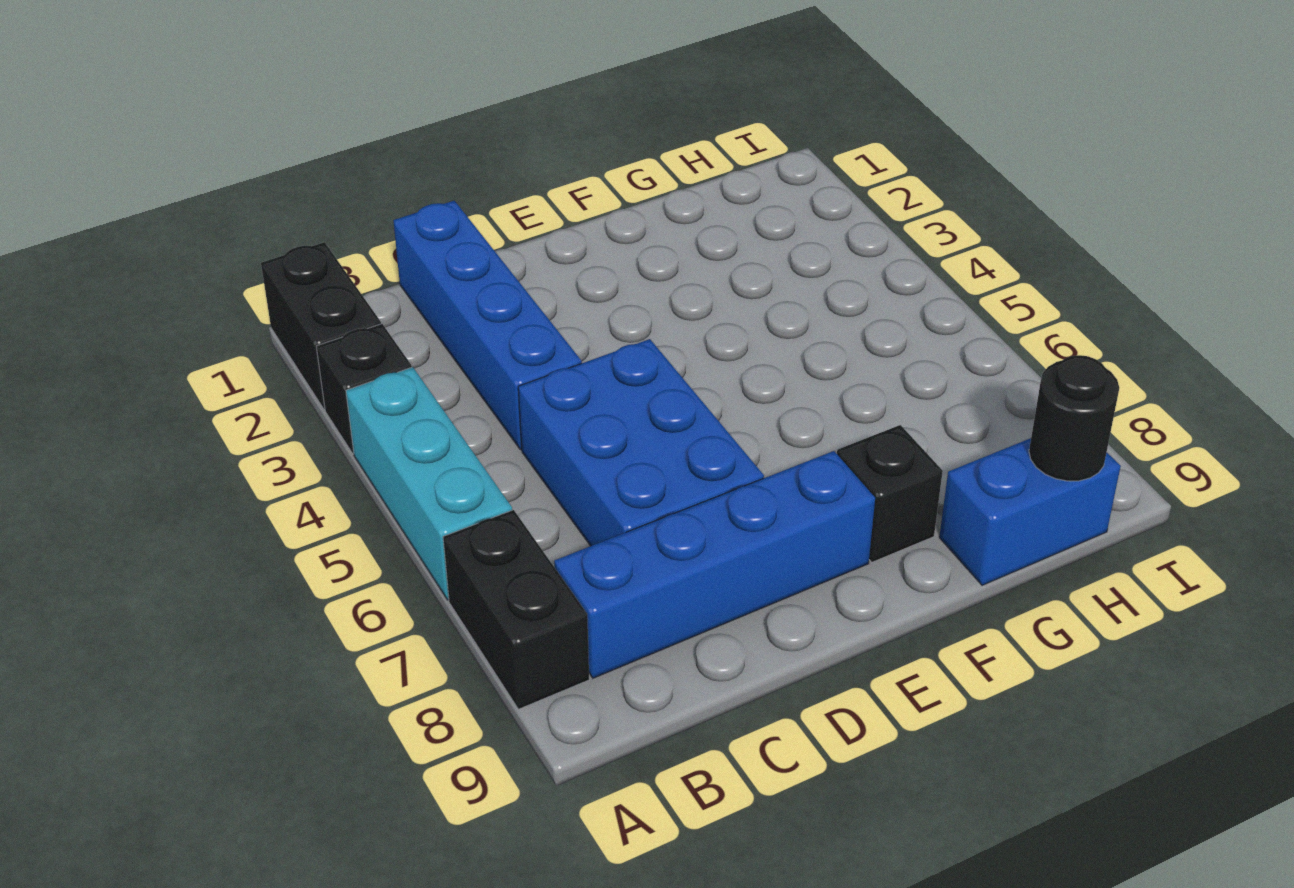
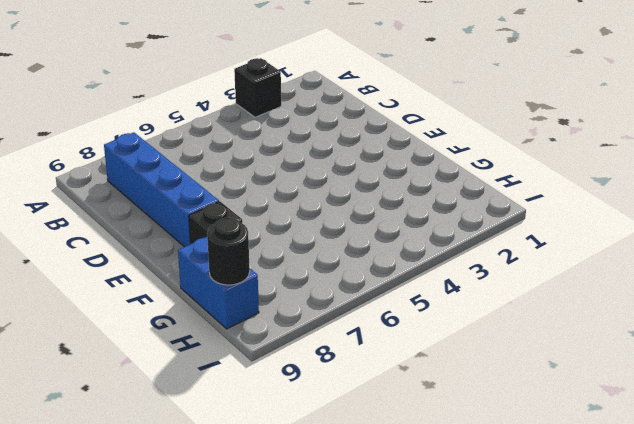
none -> black brick A1:A2 level 1
none -> cyan brick A4:A6 level 1

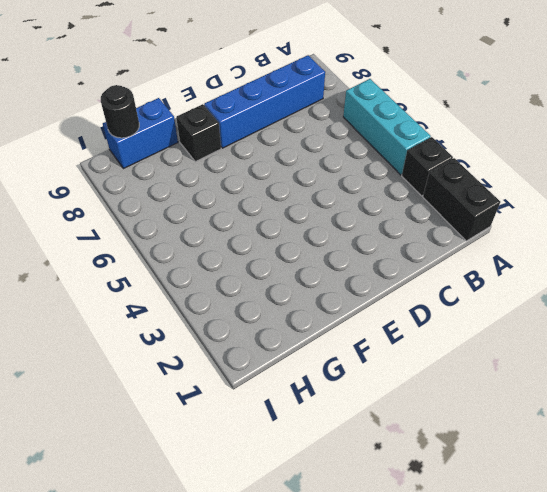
none -> black brick A7:A8 level 1
none -> blue brick C1:C4 level 1

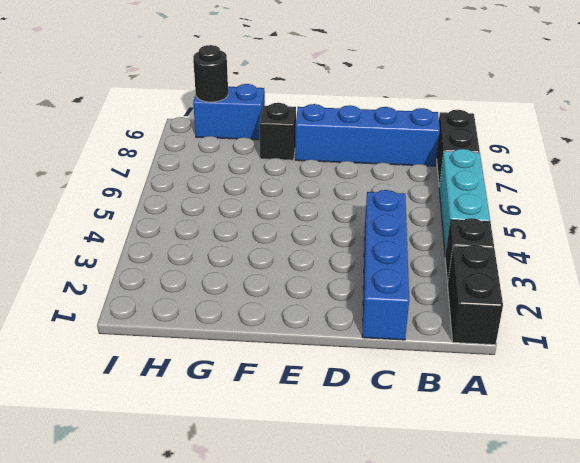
none -> blue brick C5:D7 level 1

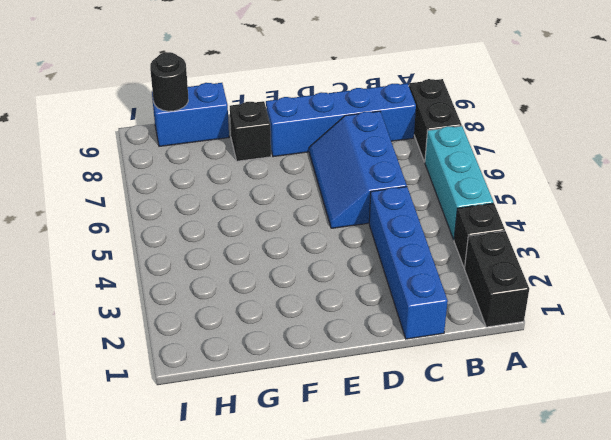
blue slope C5:D7 level 1 top C -> blue brick C5:D7 level 1

